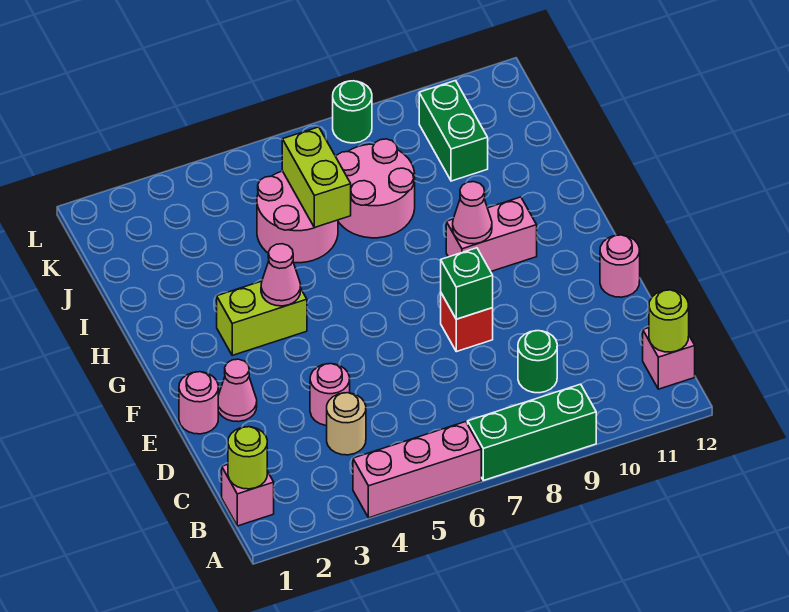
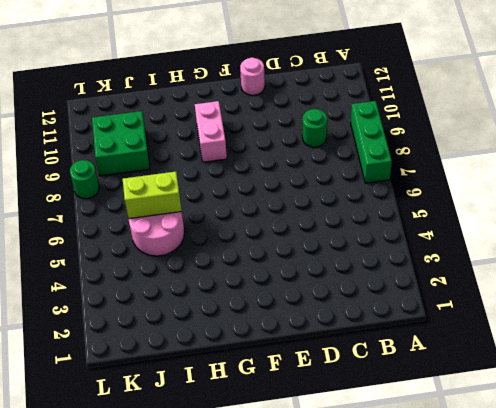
green brick J9:K10 level 1 -> green brick J10:K10 level 1
none -> pink brick A4:A6 level 1
none -> pink brick B1 level 1
none -> pink brick B12 level 1

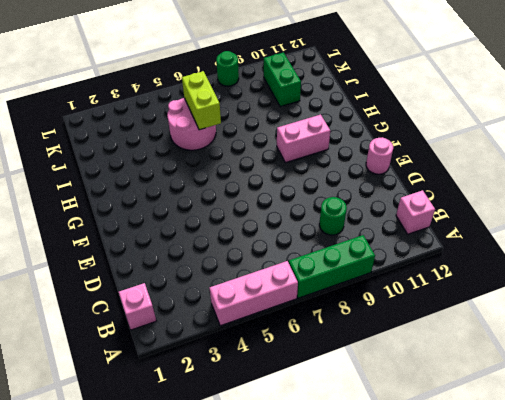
none -> tan round brick C4 level 1
none -> pink round brick D4 level 1
none -> pink round brick E1 level 1

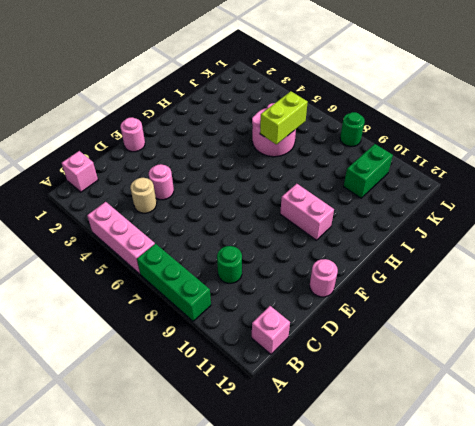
none -> pink cone E2 level 1
none -> red brick E8 level 1
none -> lime brick G3:G4 level 1

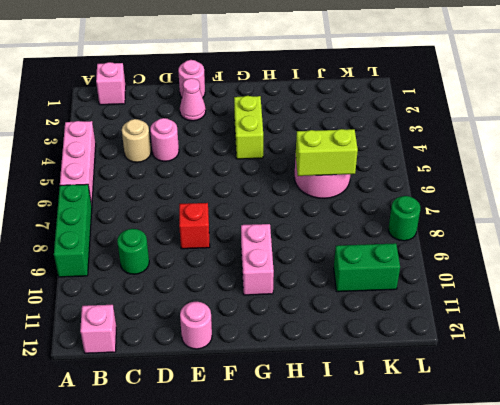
none -> pink round brick I7:J8 level 1
none -> lime round brick B1 level 2
none -> lime round brick B12 level 2

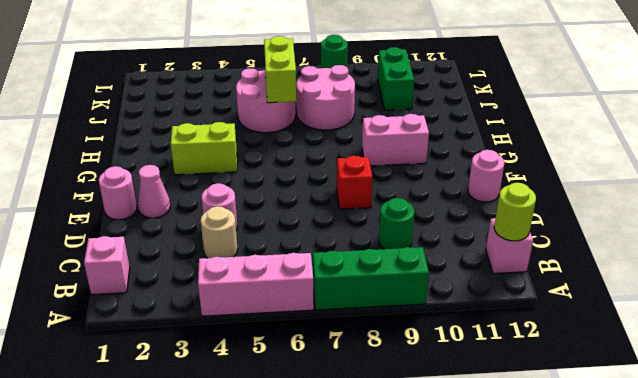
none -> lime round brick B1 level 2
none -> green brick E8 level 2
none -> pink cone G4 level 2

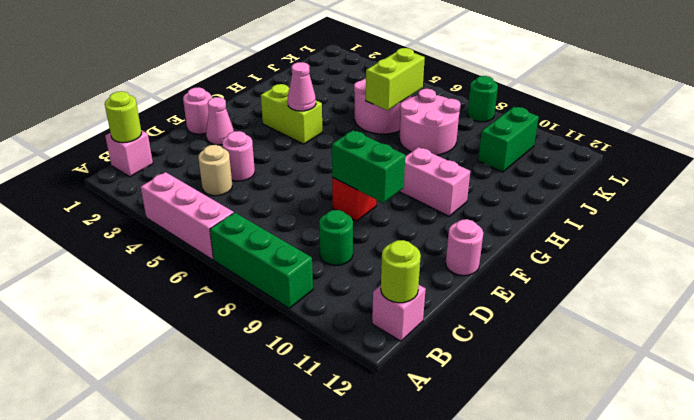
green brick E8:E9 level 2 -> green brick E8 level 2
none -> pink cone G9 level 2

